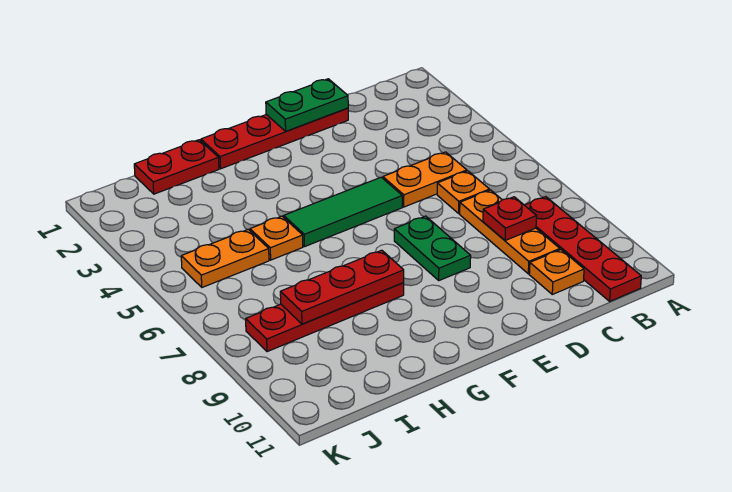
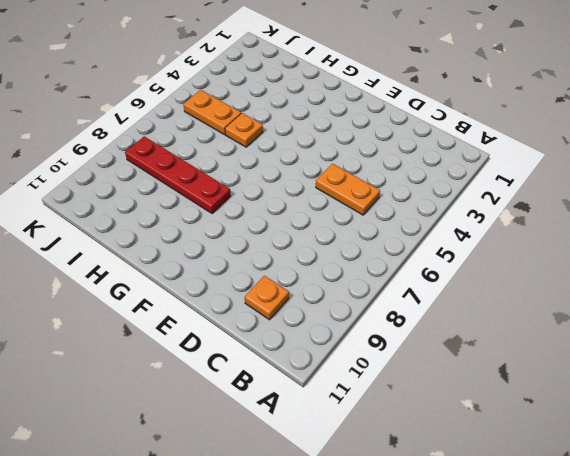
none -> red plate B8:B11 level 1
none -> orange plate C6 level 1
none -> orange plate C7:C9 level 1

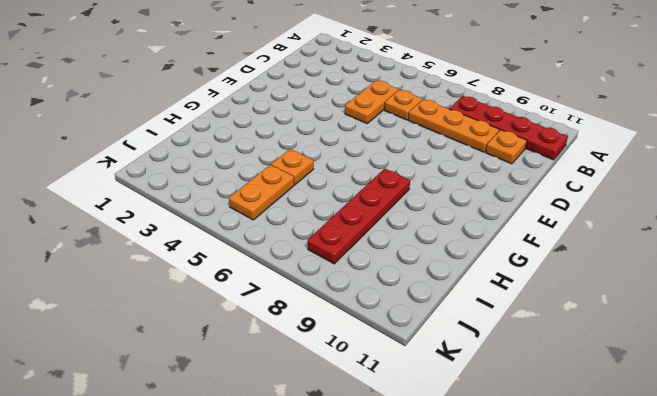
none -> red plate D1:G1 level 1
none -> green tile E5:G5 level 1
none -> green plate E7:E8 level 1

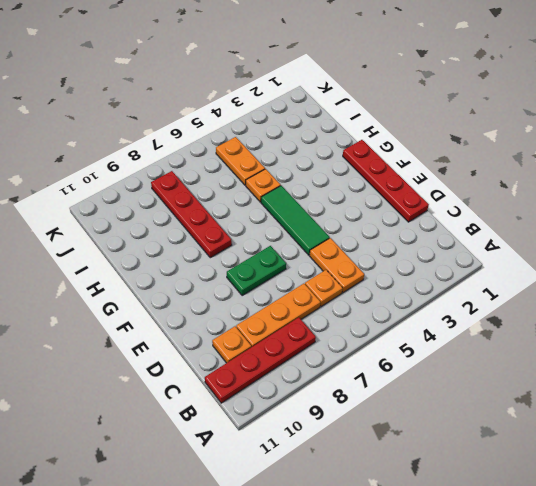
none -> red plate H1:I1 level 1
none -> red plate C8 level 2
none -> green plate D1:E1 level 2

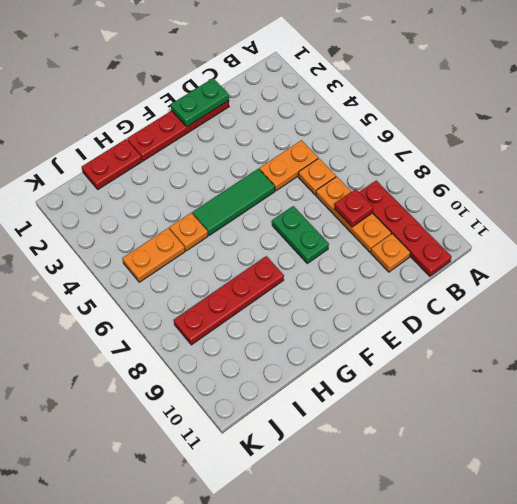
none -> red plate G8:I8 level 2

